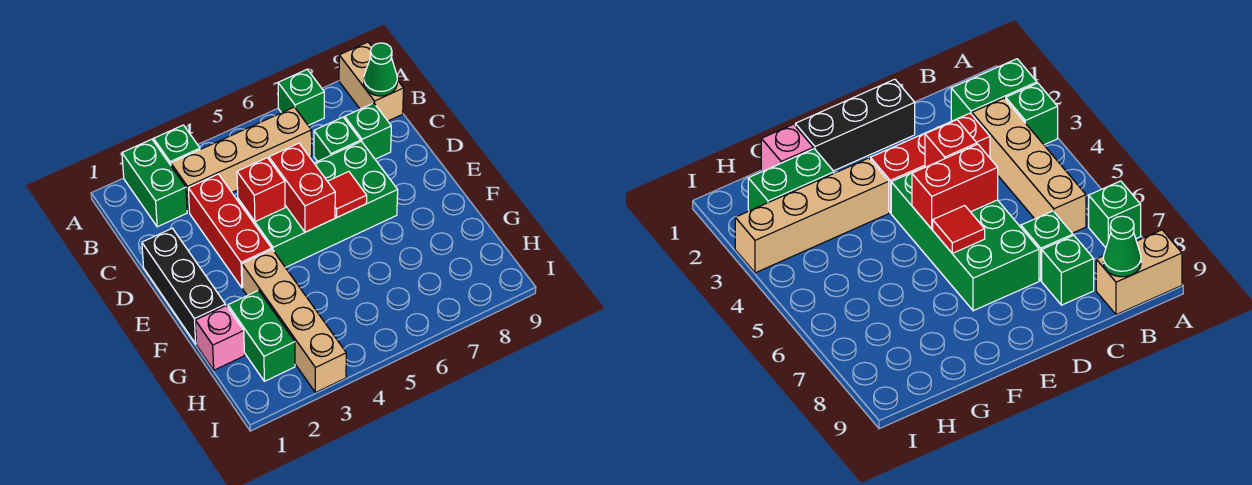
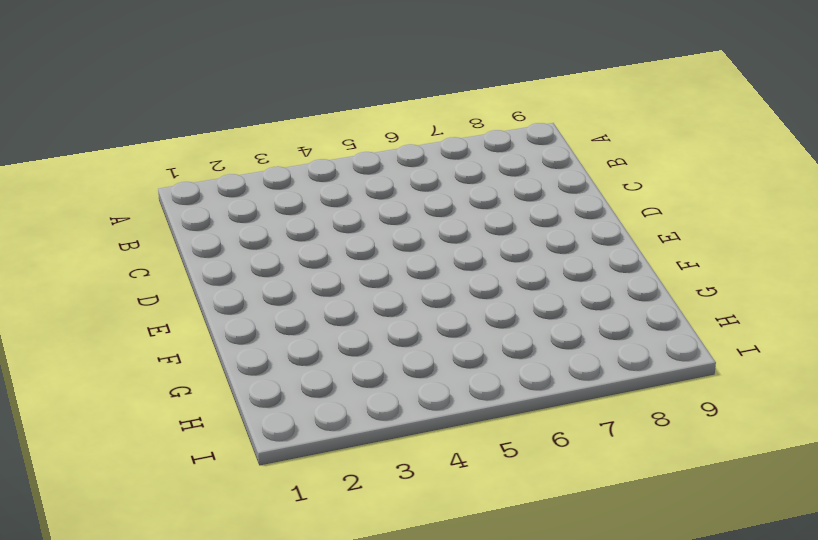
none -> green brick A2:B2 level 1
none -> green brick A3 level 1
none -> green brick A7 level 1

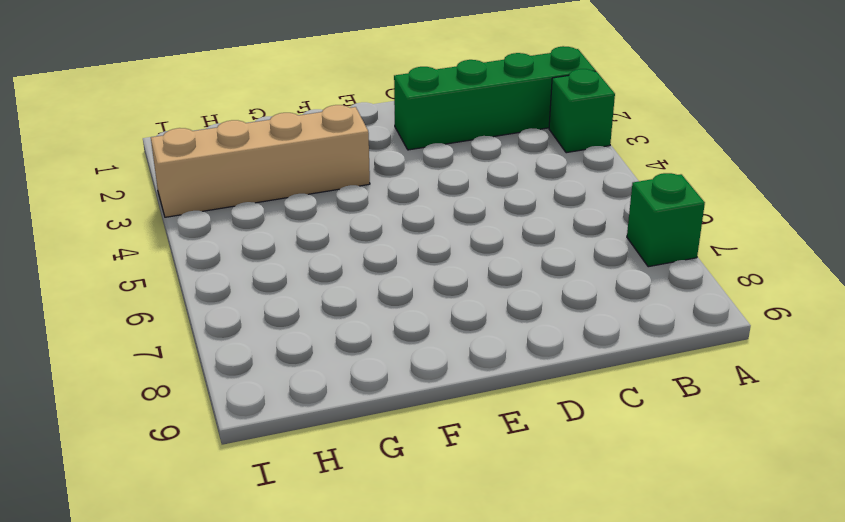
green brick A2:D2 level 1 -> green brick A2:B2 level 1
none -> tan brick A9:B9 level 1
none -> tan brick B3:B6 level 1
none -> red brick C3:E3 level 1

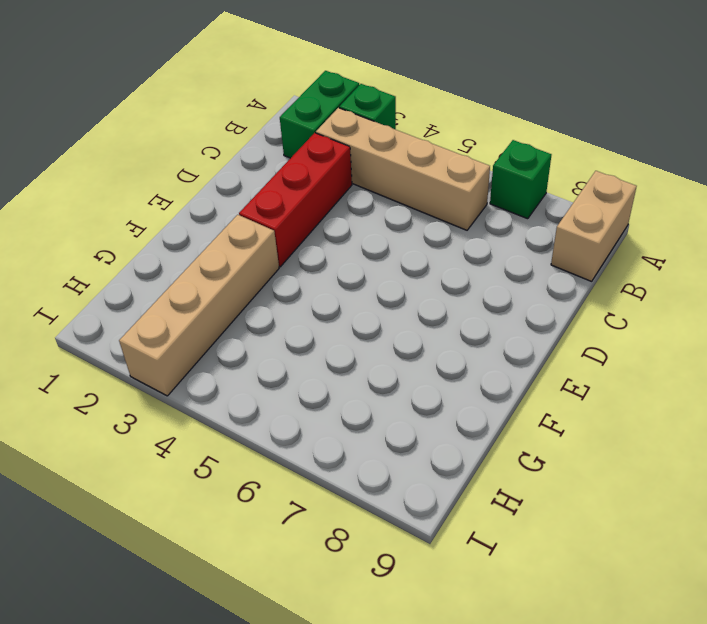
none -> green brick C7 level 1
none -> green brick C8 level 1
none -> black brick D1:F1 level 1

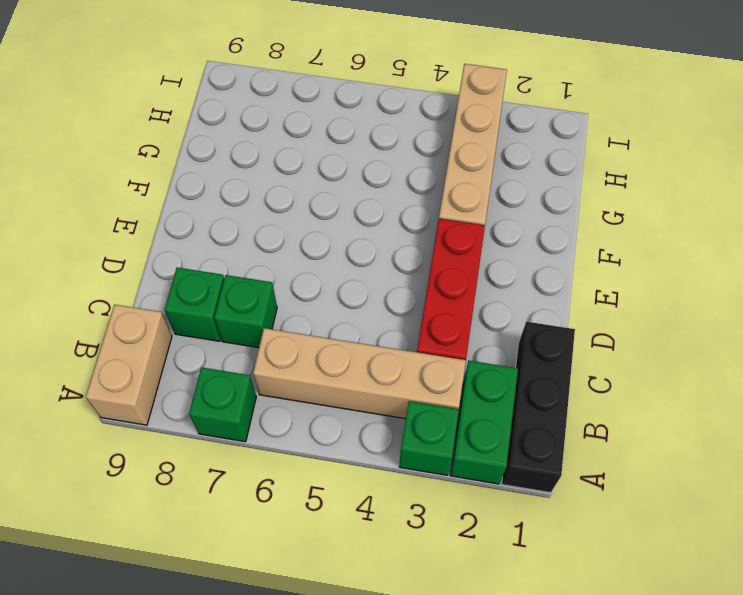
black brick A1:C1 level 1 -> black brick D1:F1 level 1
none -> green brick D4:E7 level 1
none -> pink brick G1 level 1
none -> green brick G2:H2 level 1

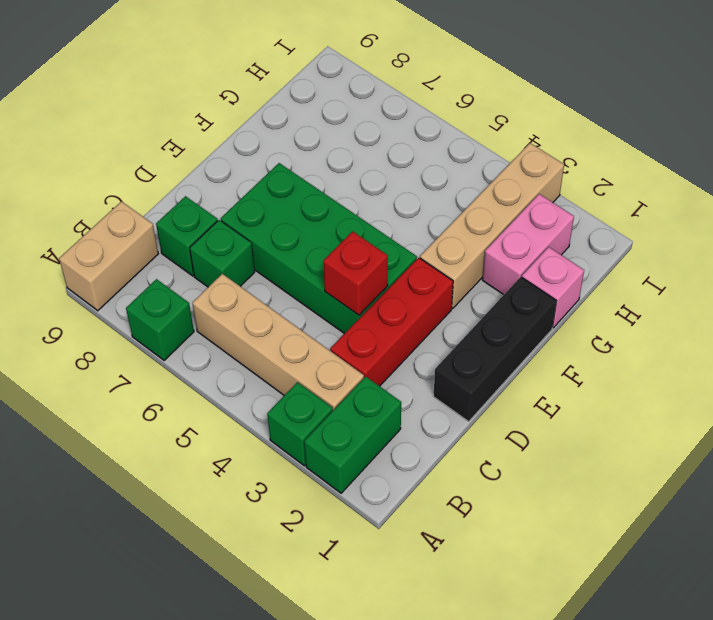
pink brick G2:H2 level 1 -> green brick G2:H2 level 1
none -> green cone B9 level 2
none -> red brick D5:E5 level 2
none -> red tile E6 level 2

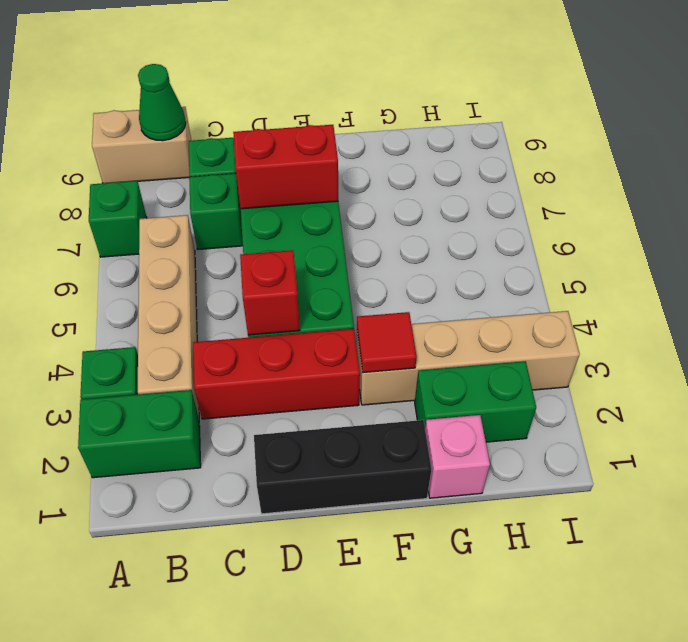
red brick D7:E7 level 2 -> red brick D5:E5 level 2
red tile F3 level 2 -> red tile E6 level 2

